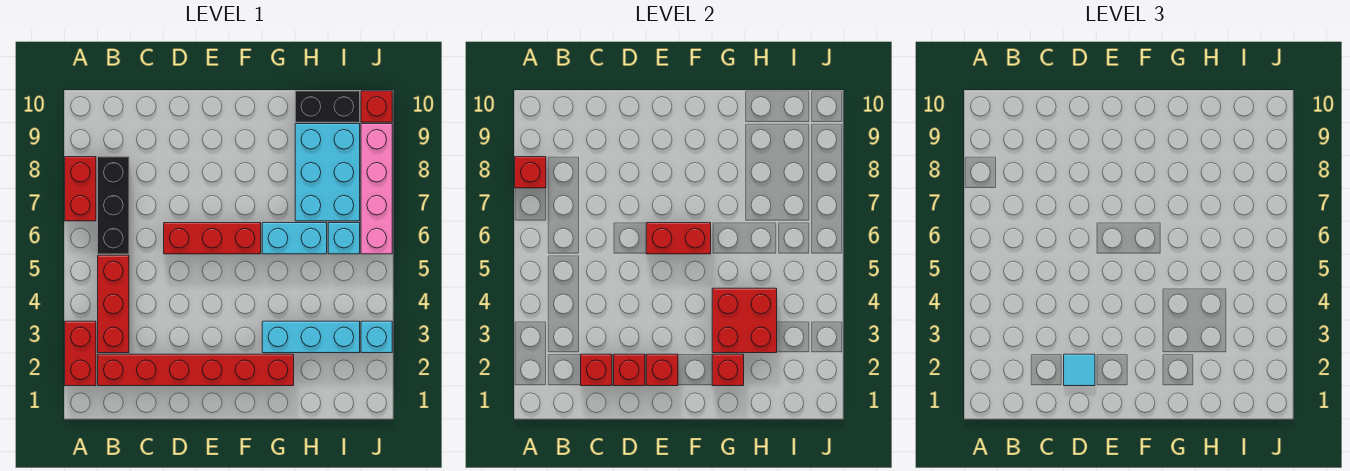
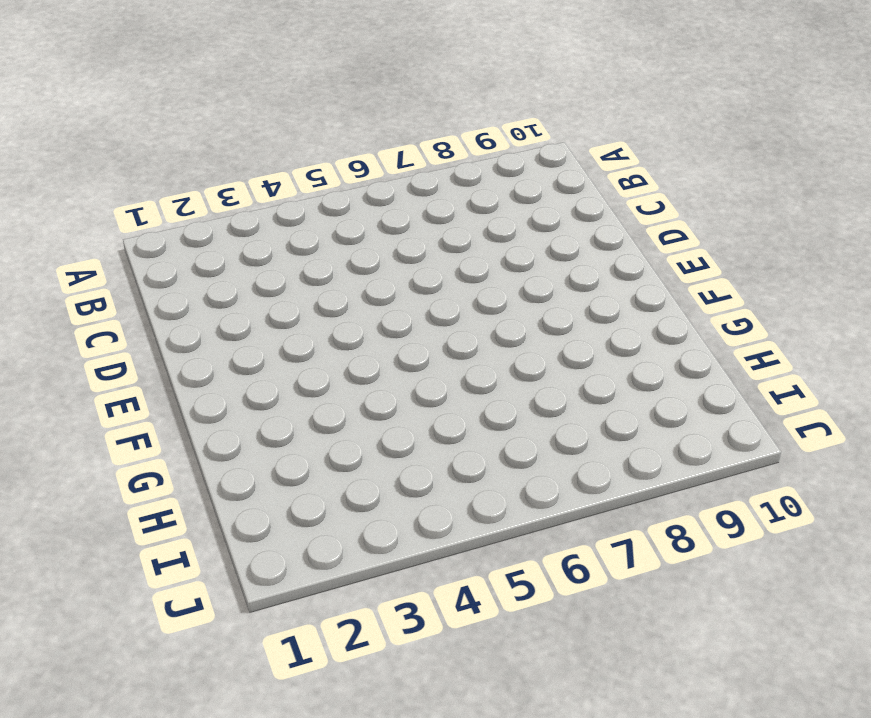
none -> red brick A2:A3 level 1
none -> red brick A7:A8 level 1
none -> red brick B2:G2 level 1

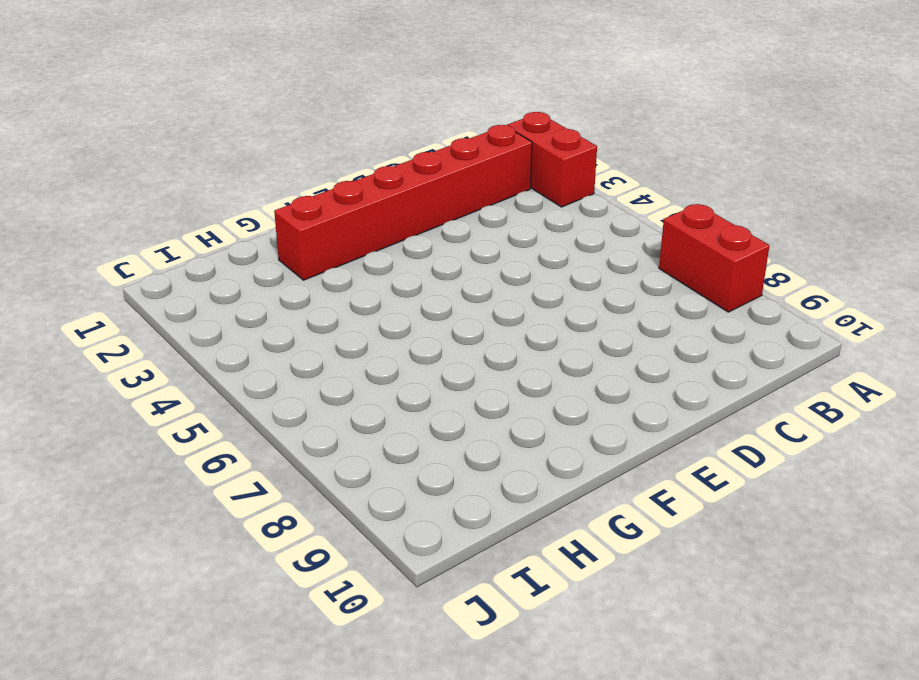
none -> red brick B3:B5 level 1
none -> black brick B6:B8 level 1
none -> red brick D6:F6 level 1

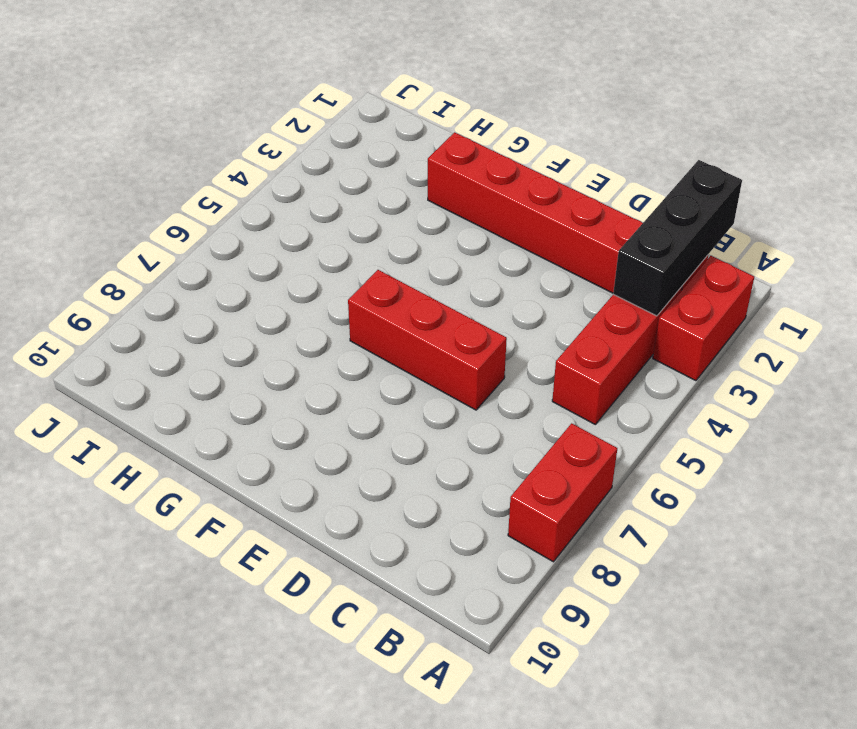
black brick B1:B3 level 2 -> black brick B6:B8 level 1
none -> cyan brick G3:I3 level 1
none -> cyan brick G6:H6 level 1
none -> cyan brick H7:I9 level 1

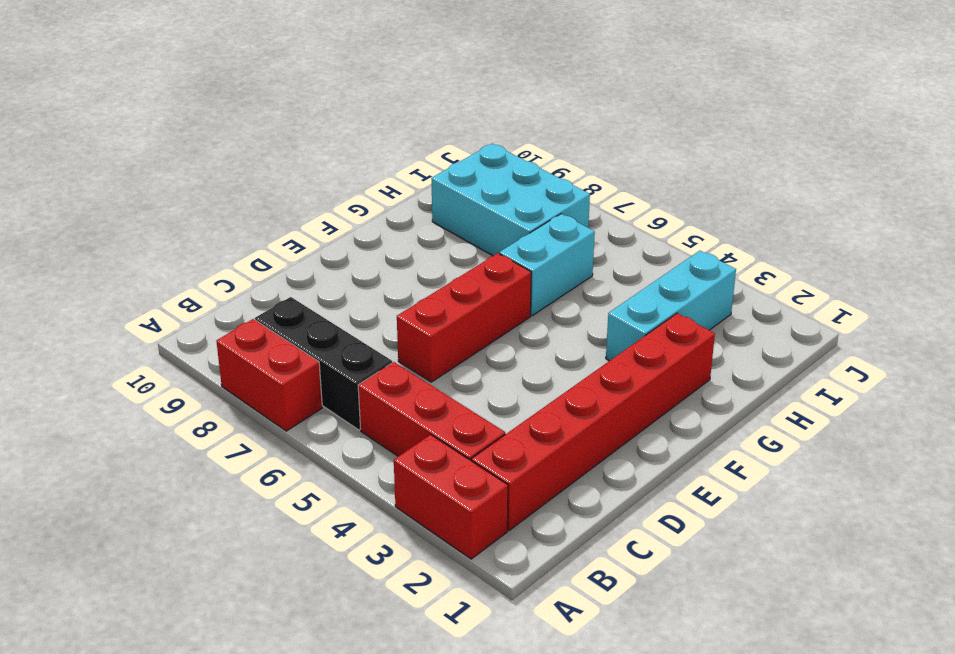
none -> black brick H10:I10 level 1
none -> cyan brick I6 level 1
none -> cyan brick J3 level 1

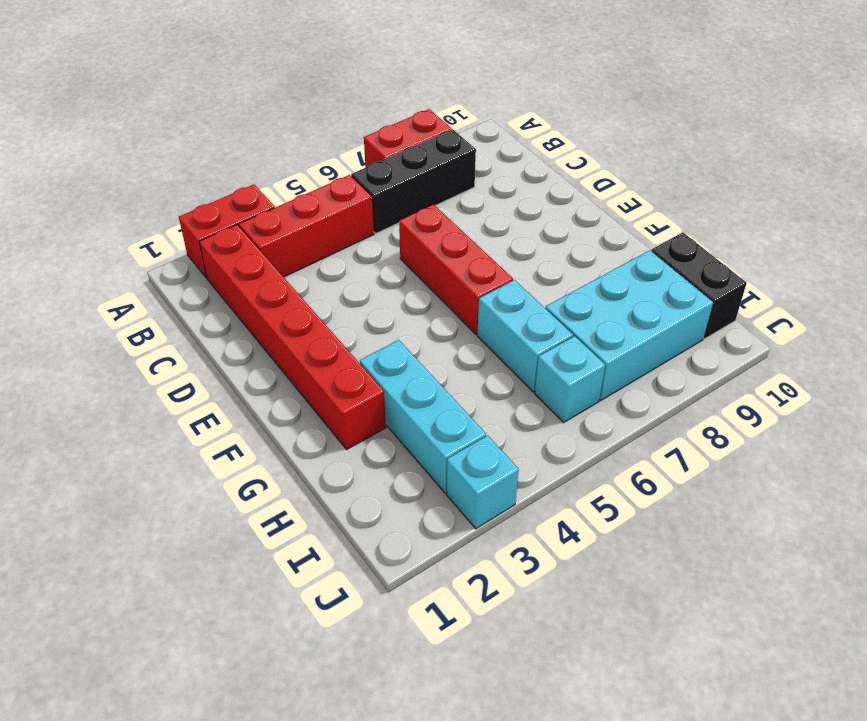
none -> pink brick J6:J9 level 1
none -> red brick J10 level 1
none -> red brick A8 level 2

